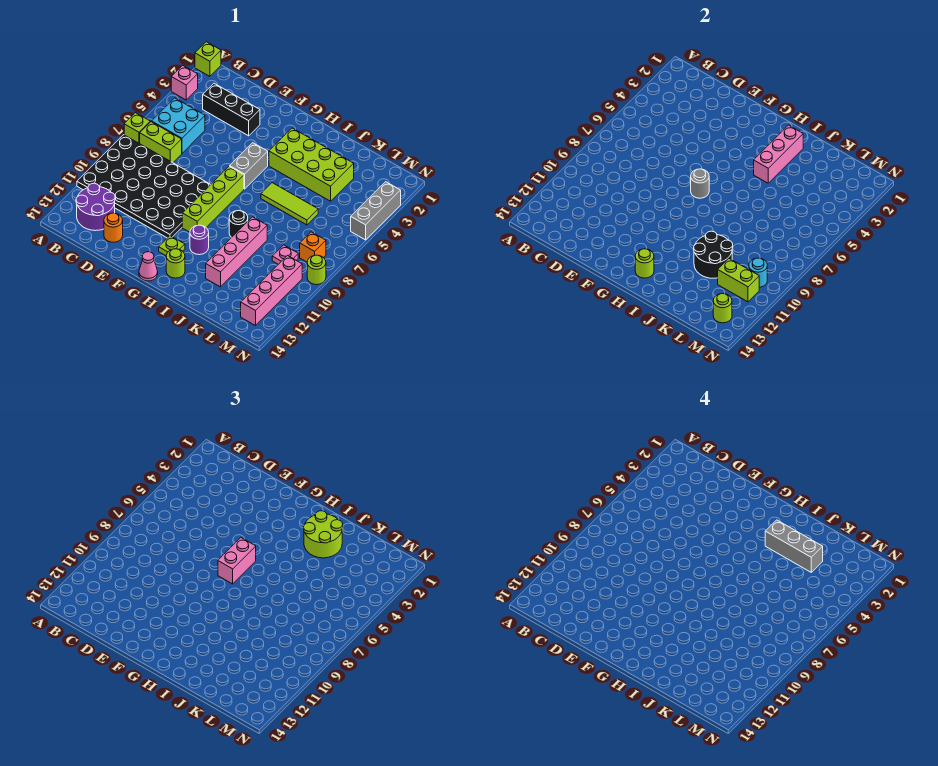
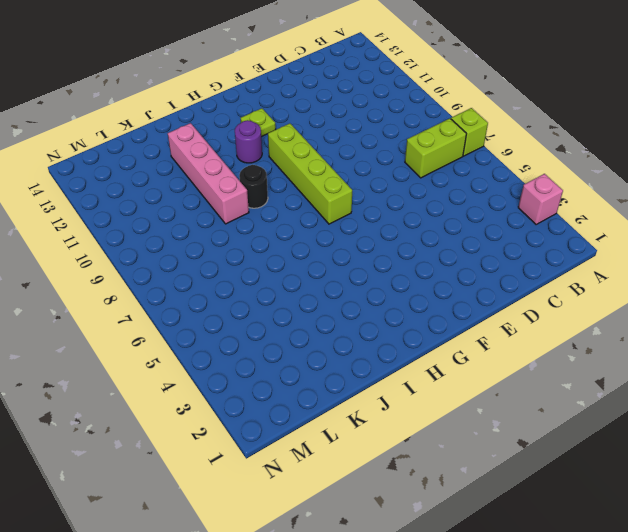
none -> lime brick A1 level 1
none -> black plate A8:F11 level 1
none -> cyan brick B5:C6 level 1
none -> purple round brick B12:C13 level 1

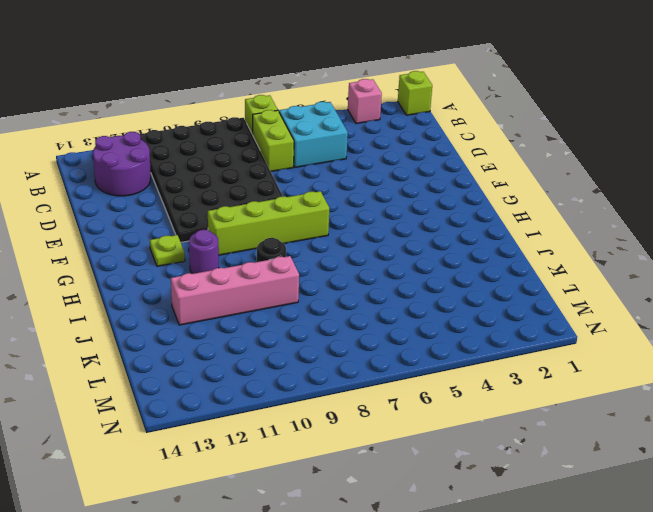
none -> black brick C3:E3 level 1
none -> orange round brick D13 level 1
none -> grey brick G5:G6 level 1
none -> pink cone G14 level 1

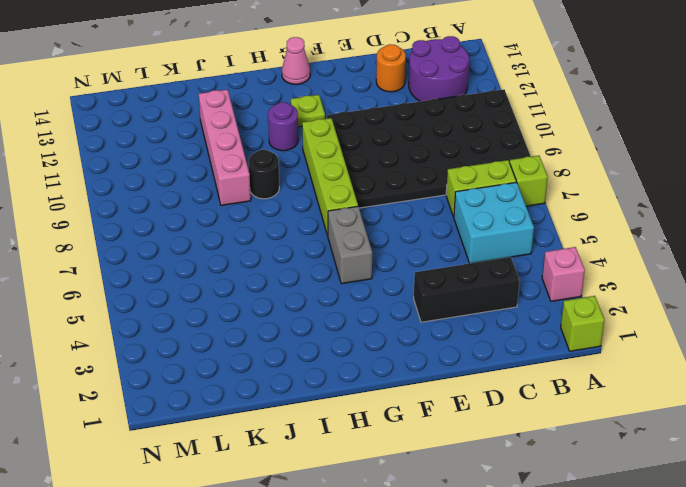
none -> lime brick H3:K4 level 1
none -> lime round brick H13 level 1
none -> lime tile I6:K6 level 1
none -> pink plate L9 level 1

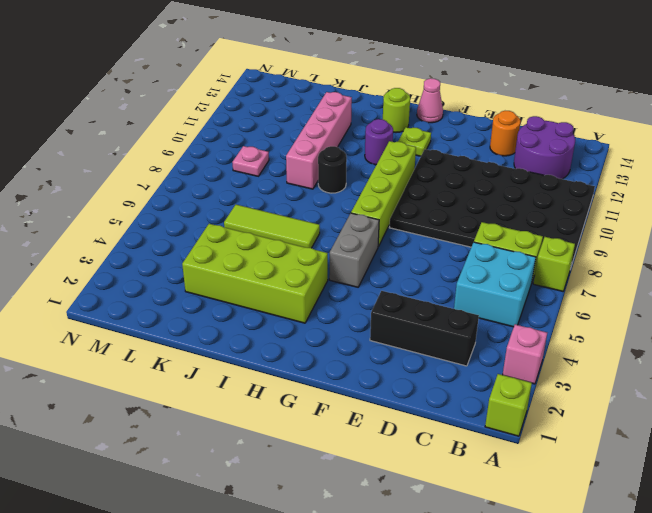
none -> orange brick M8 level 1
none -> pink brick M10:M13 level 1
none -> grey brick N3:N5 level 1
none -> lime round brick N9 level 1

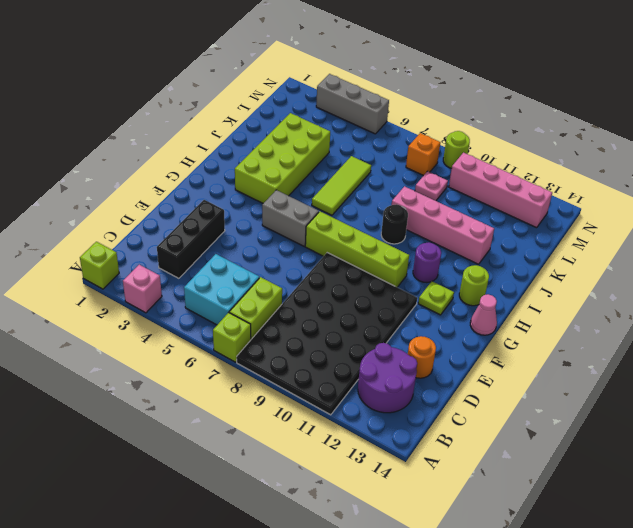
none -> grey round brick G7 level 2
none -> lime round brick H13 level 2
none -> pink brick I2:I4 level 2
none -> black round brick J10:K11 level 2

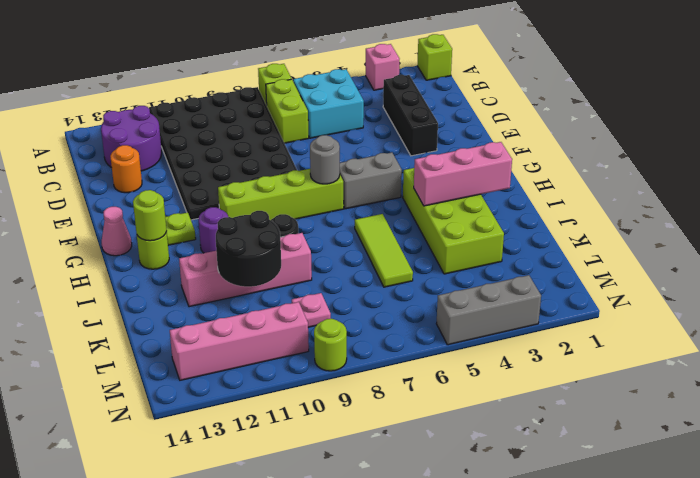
none -> orange brick M8 level 1
none -> lime brick L11:M11 level 2
none -> cyan round brick M10 level 2
none -> lime round brick M13 level 2

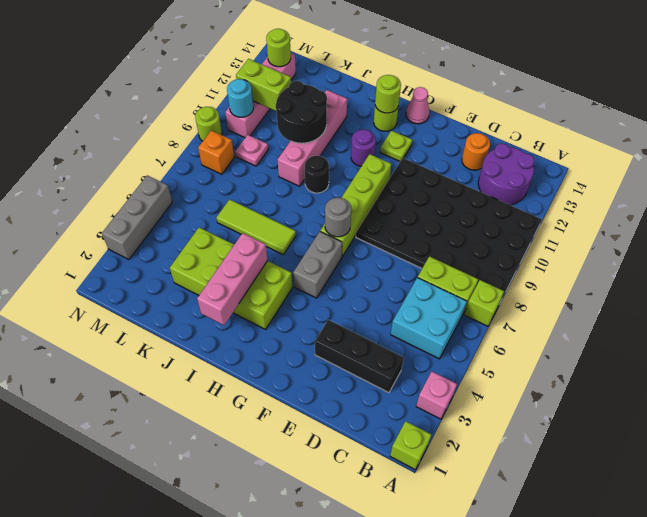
none -> pink brick G6:G7 level 3
none -> lime round brick I2:J3 level 3
none -> grey brick I3:K3 level 4

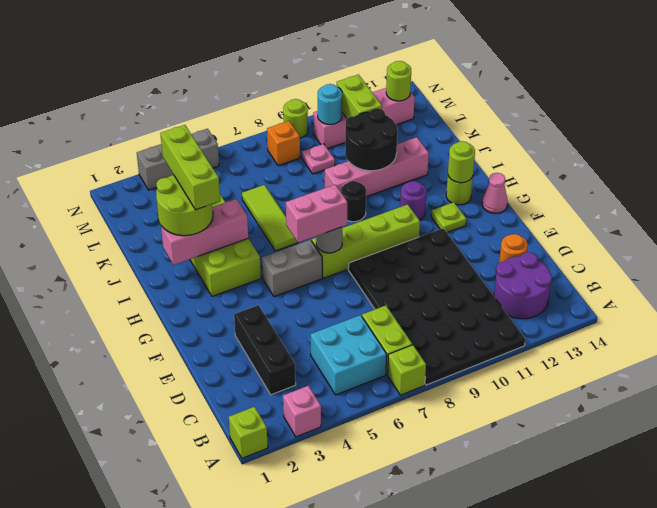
lime brick I3:K3 level 4 -> grey brick I3:K3 level 4

